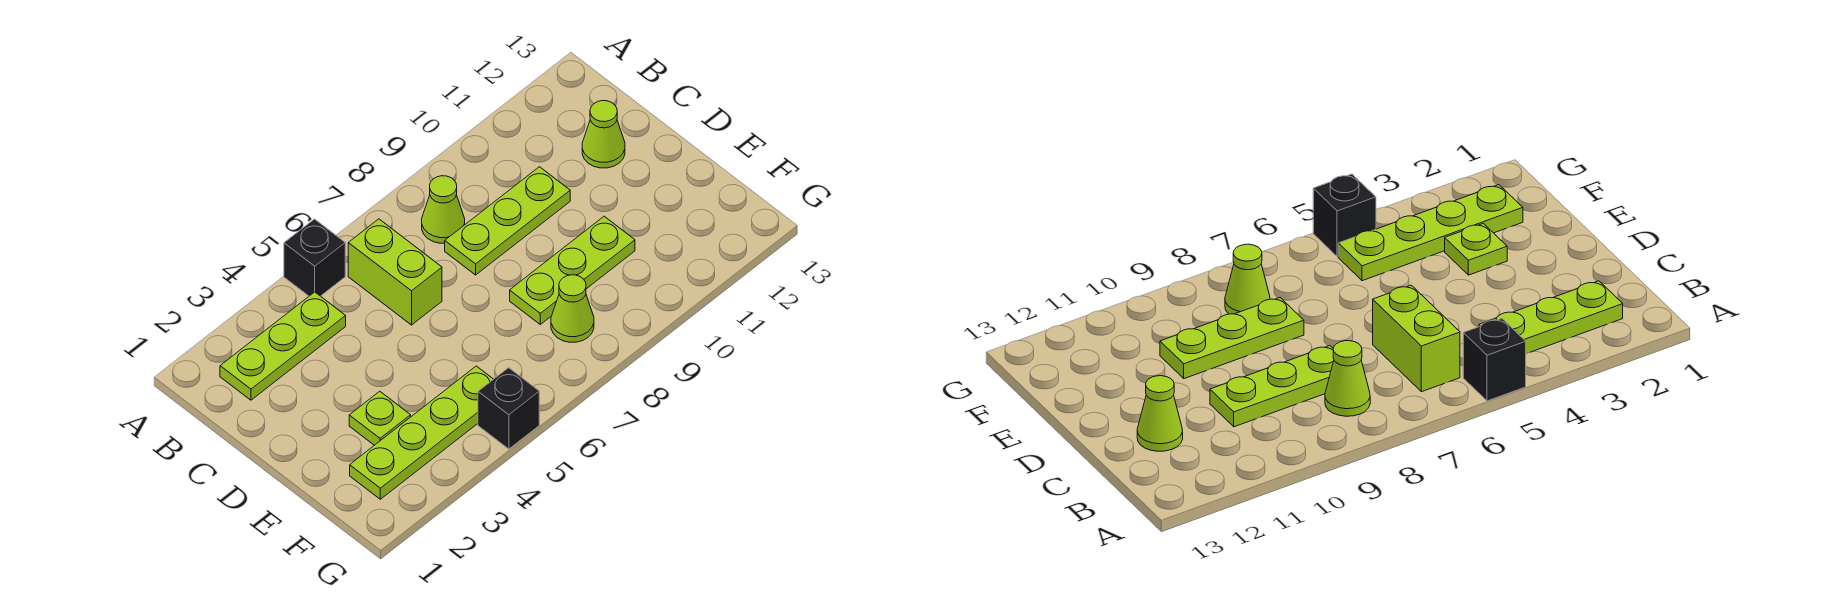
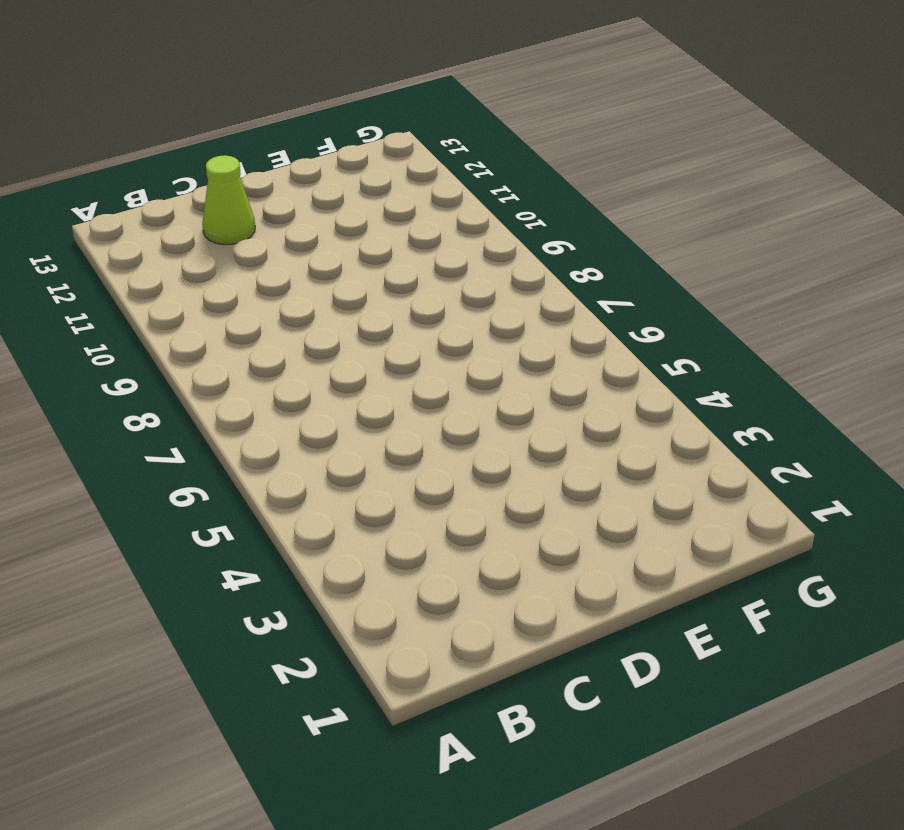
none -> black brick A5 level 1
none -> lime plate B2:B4 level 1

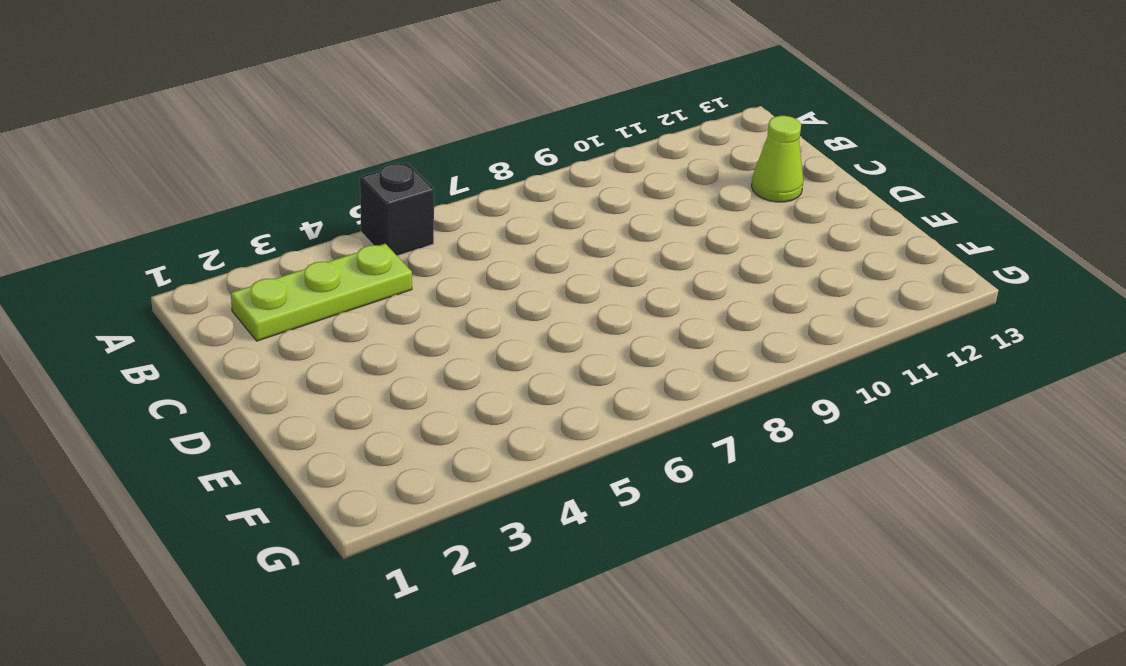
none -> lime brick B6:C6 level 1
none -> lime cone B8 level 1

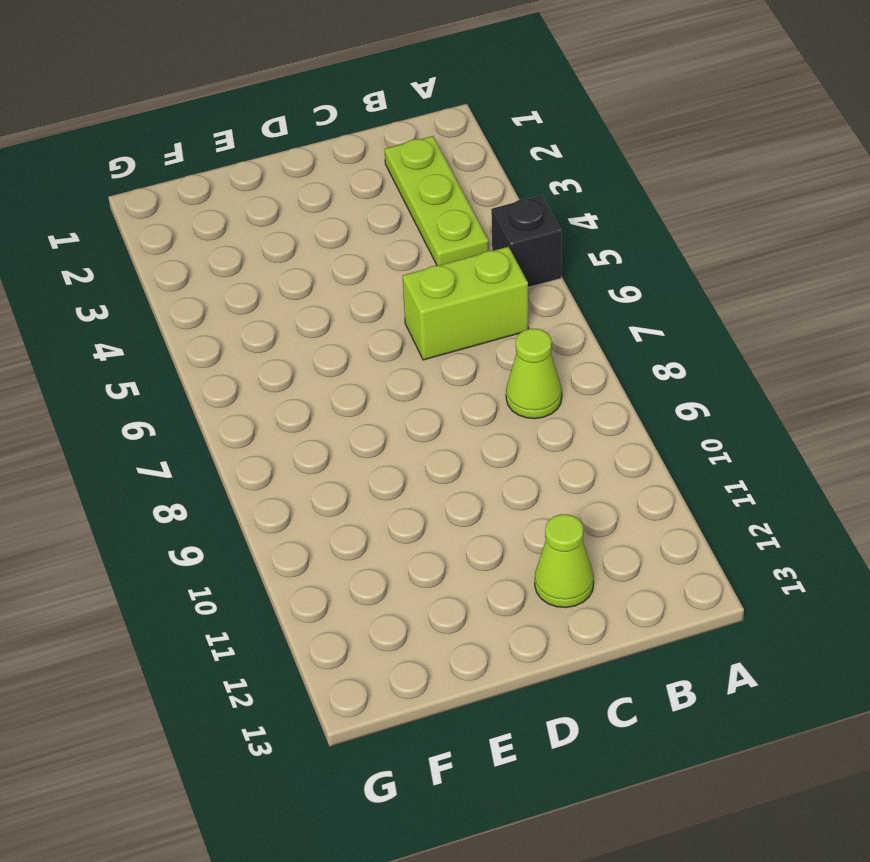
none -> lime plate C8:C10 level 1
none -> lime plate E3 level 1

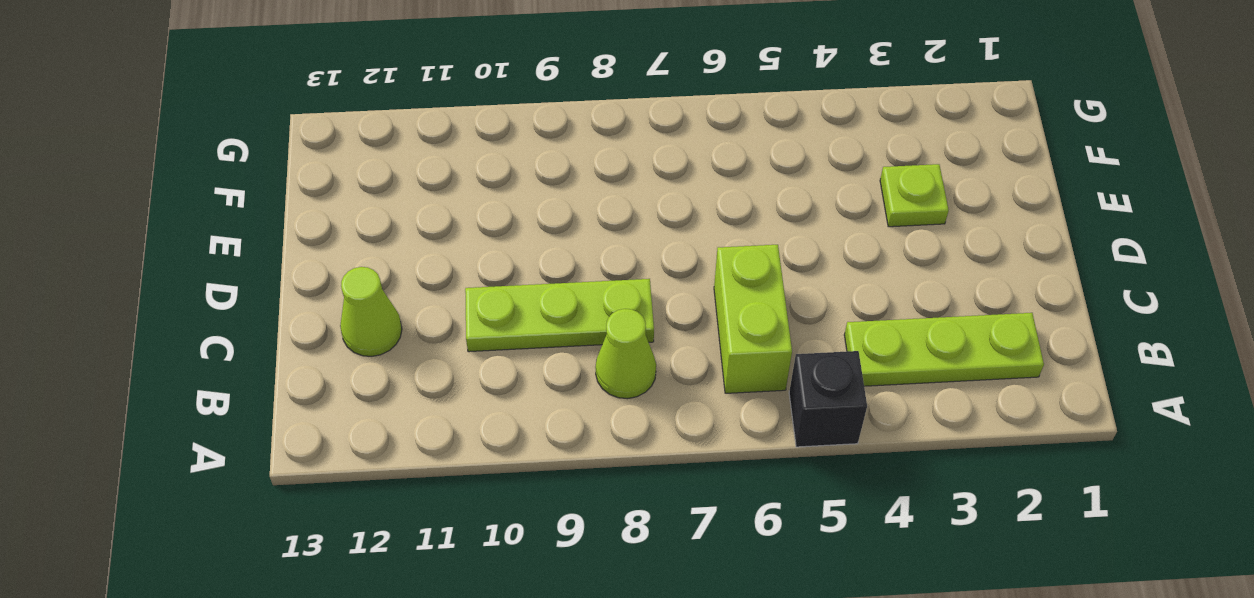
none -> lime plate E8:E10 level 1
none -> lime plate F2:F5 level 1

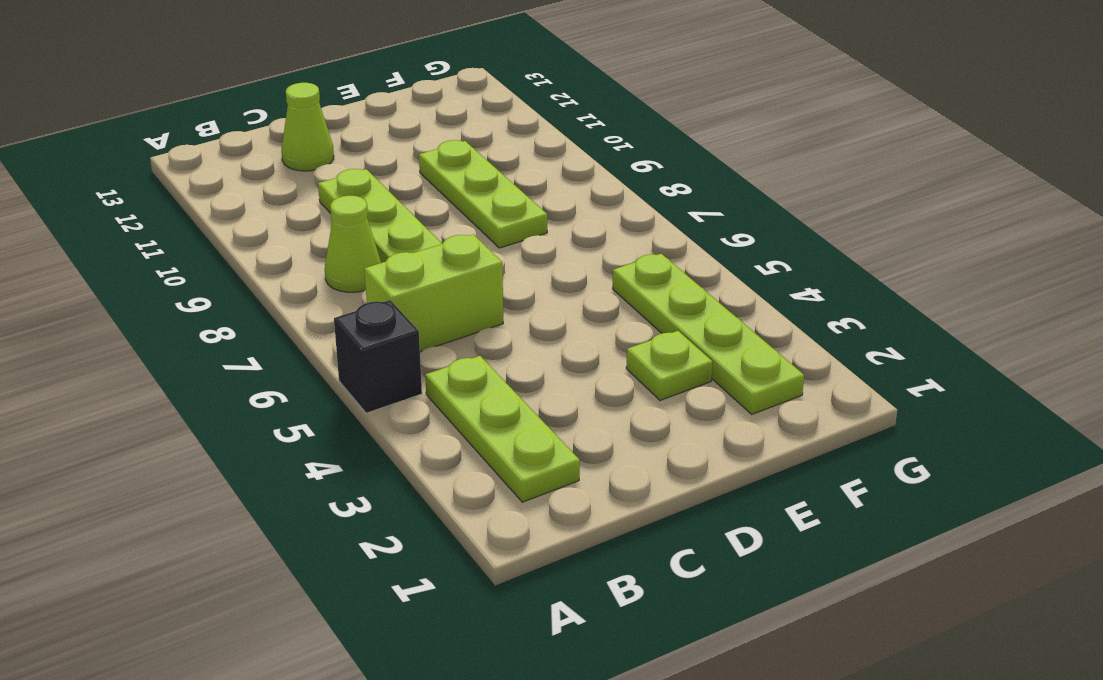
none -> lime cone F8 level 1
none -> black brick G5 level 1

